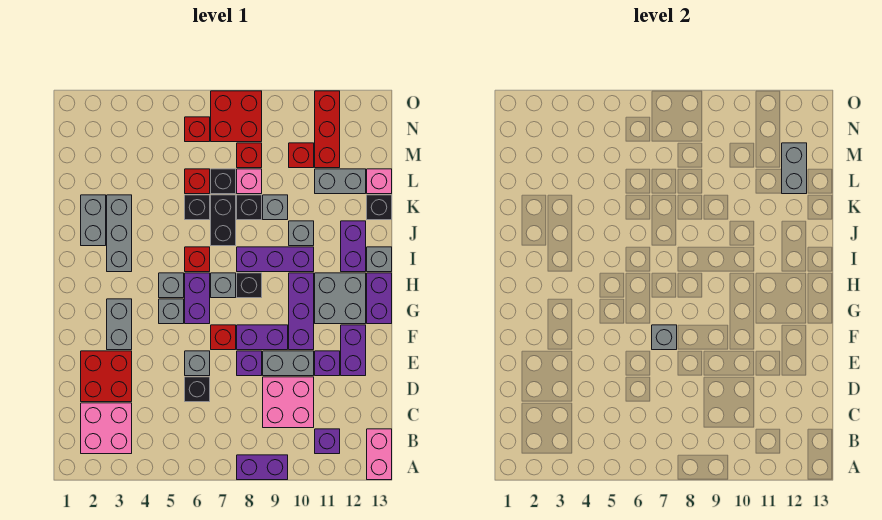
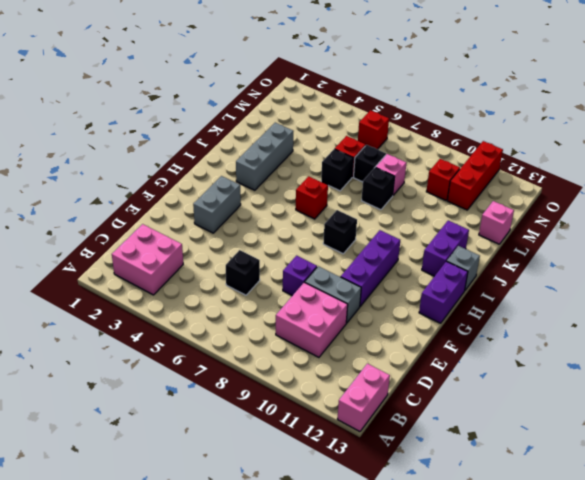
none -> purple brick A8:A9 level 1
none -> purple brick B11 level 1
none -> red brick D2:E3 level 1
none -> grey brick E6 level 1

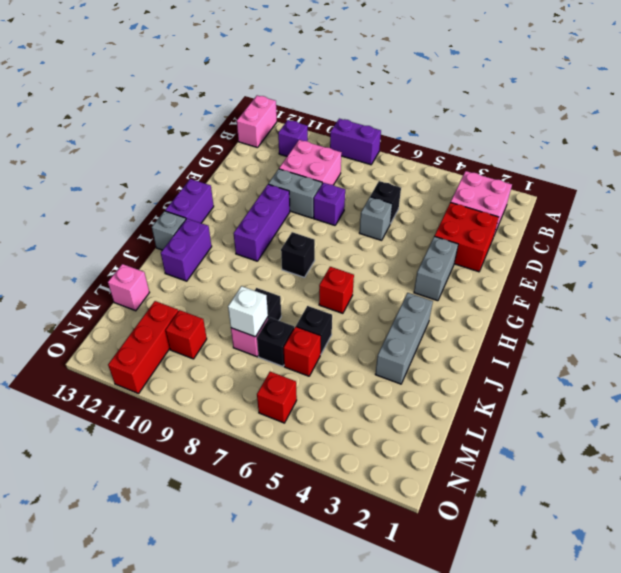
white brick L8 level 2 -> none
none -> purple brick E11 level 1
none -> purple brick E12:F12 level 1
none -> red brick F7 level 1
none -> purple brick F8:F9 level 1

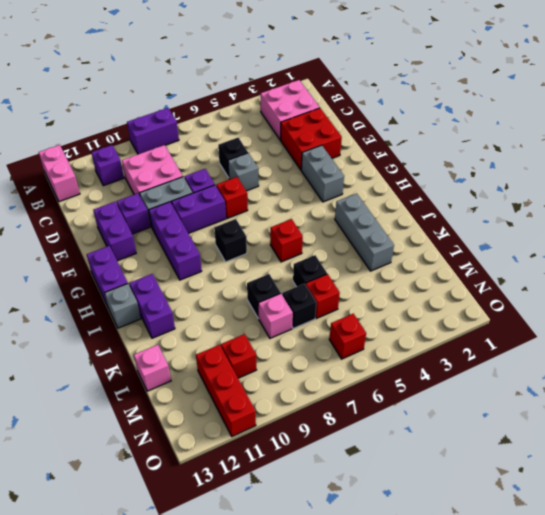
none -> grey brick G5 level 1
none -> purple brick G6:H6 level 1
none -> grey brick G11:H12 level 1
none -> grey brick H5 level 1

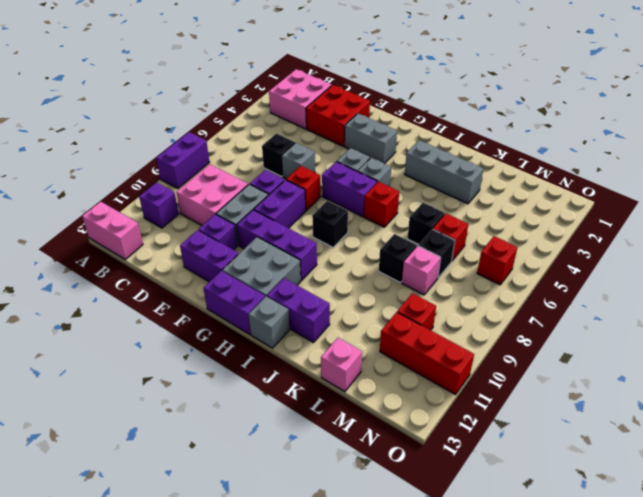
none -> grey brick H7 level 1
none -> purple brick I8:I10 level 1
none -> grey brick J2:K2 level 1
none -> black brick J7:K7 level 1

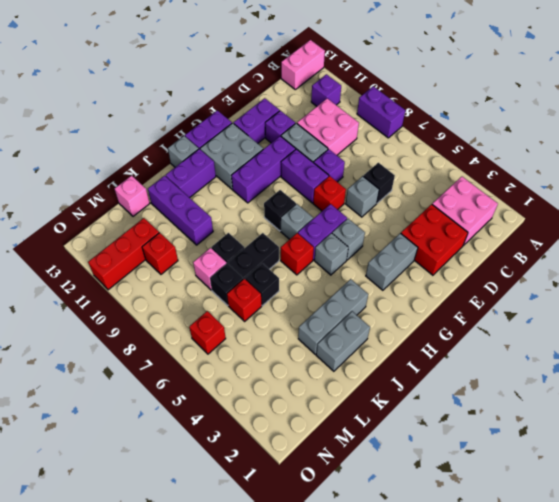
purple brick K10:K12 level 1 -> purple brick I8:I10 level 1
none -> grey brick J10 level 1
none -> grey brick K9 level 1
none -> black brick K13 level 1
none -> grey brick L11:L12 level 1

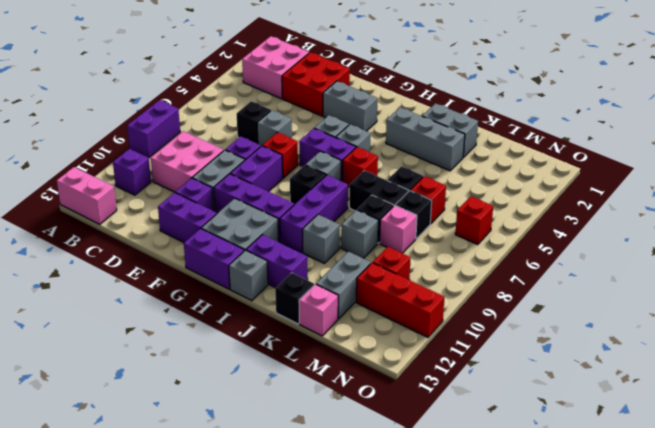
none -> red brick M8 level 1
none -> red brick N7:O8 level 1
none -> grey brick F7 level 2
none -> grey brick L12:M12 level 2

